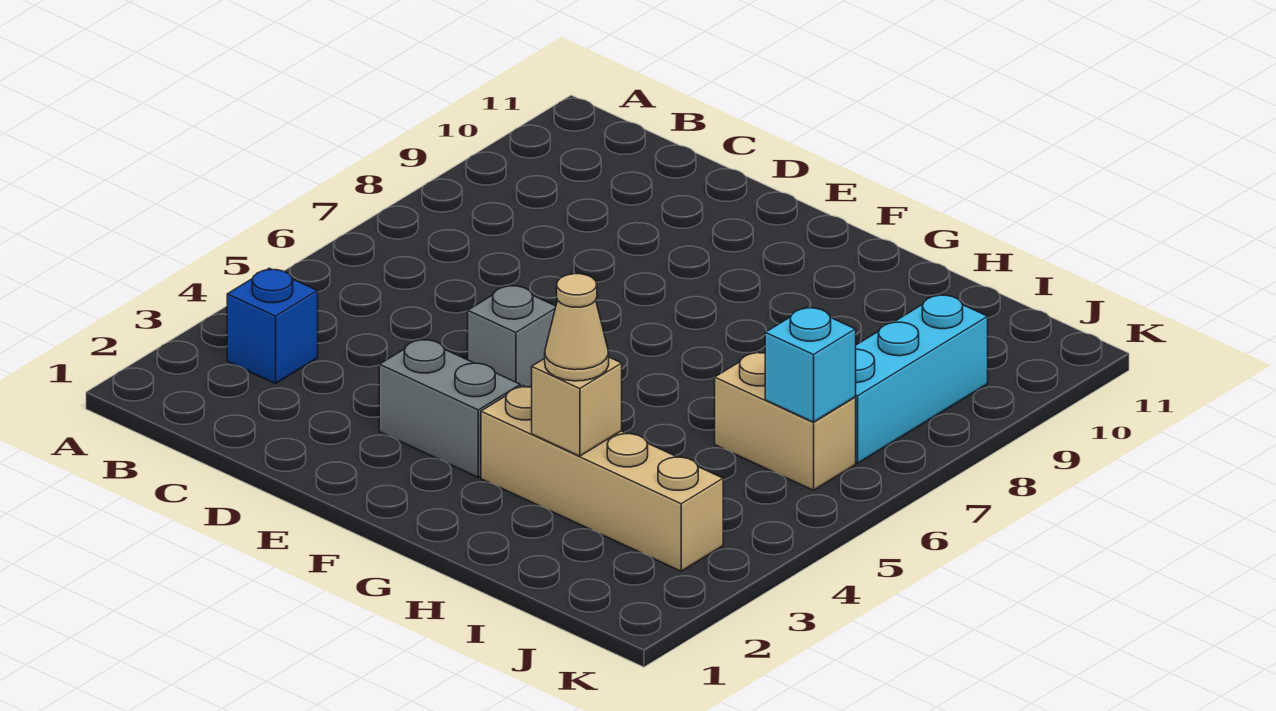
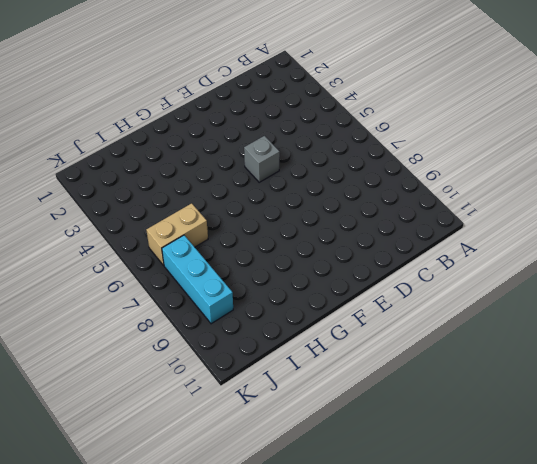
none -> blue brick B3 level 1
none -> grey brick E3:F3 level 1

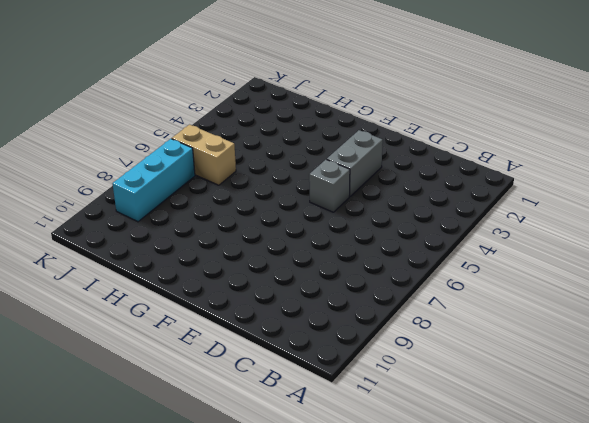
grey brick E3:E4 level 1 -> grey brick E3:F3 level 1
none -> blue brick B3 level 1
none -> tan brick G3:J3 level 1

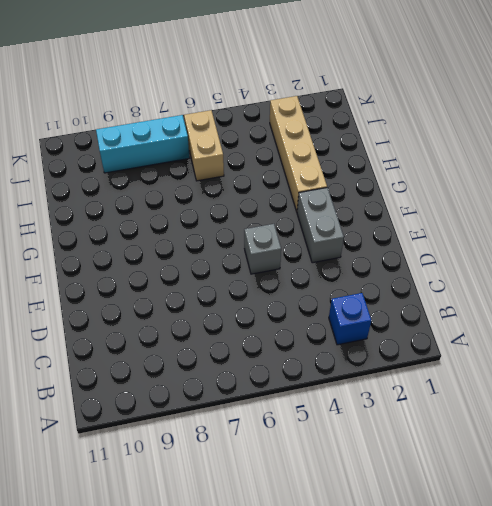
none -> tan brick H3 level 2
none -> cyan brick J6 level 2

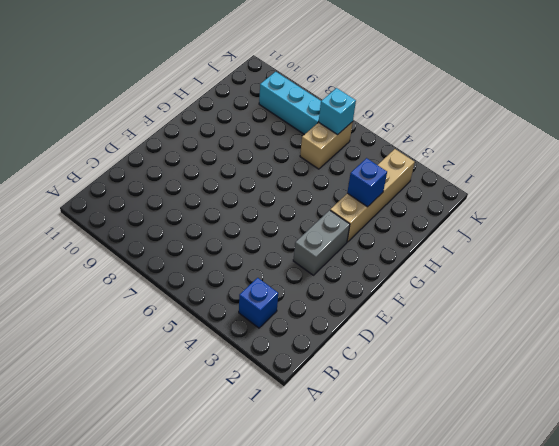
blue brick H3 level 2 -> tan brick H3 level 2
none -> grey brick E5 level 1
none -> tan cone H3 level 3

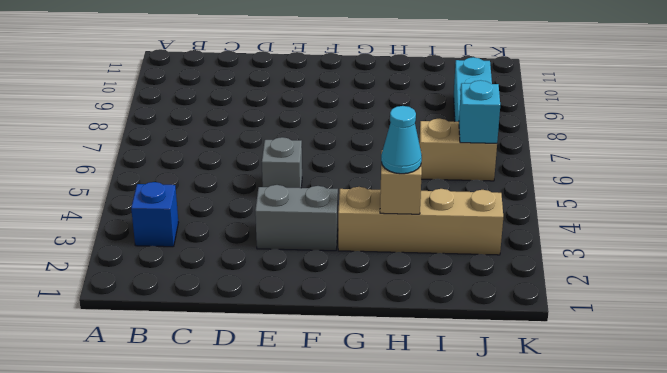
cyan cone H3 level 3 -> tan cone H3 level 3

